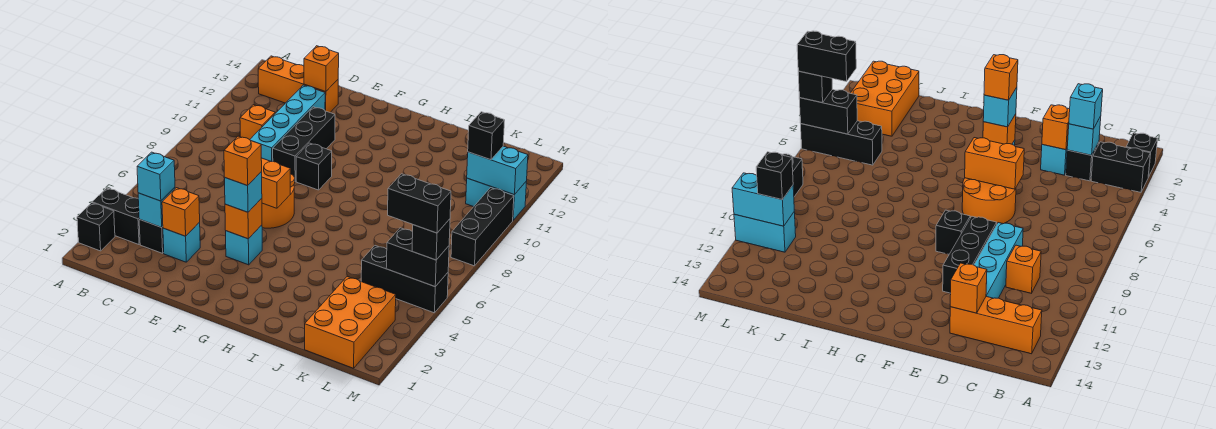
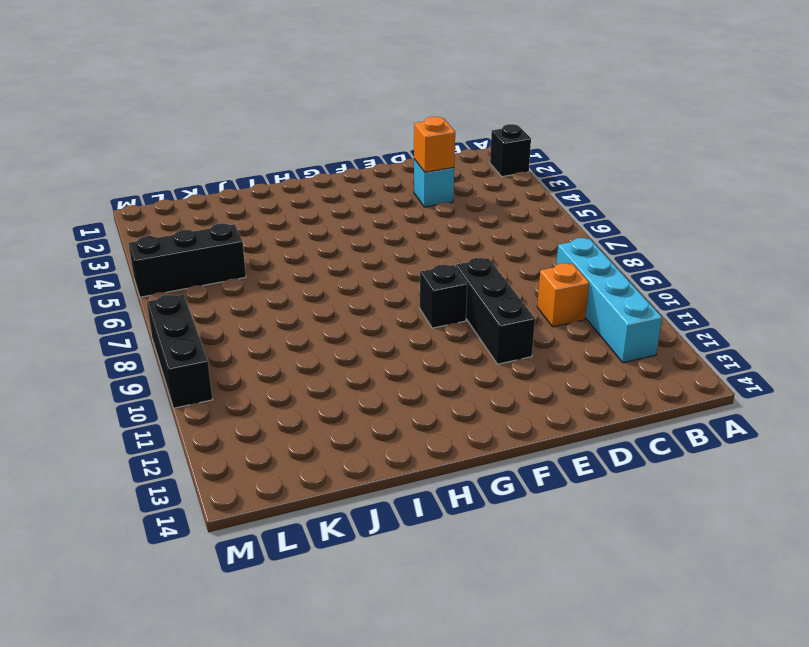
cyan brick B9:B12 level 1 -> cyan brick D9:D12 level 1
none -> black brick A3:B3 level 1
none -> orange brick B13:D13 level 1
none -> black brick C3 level 1

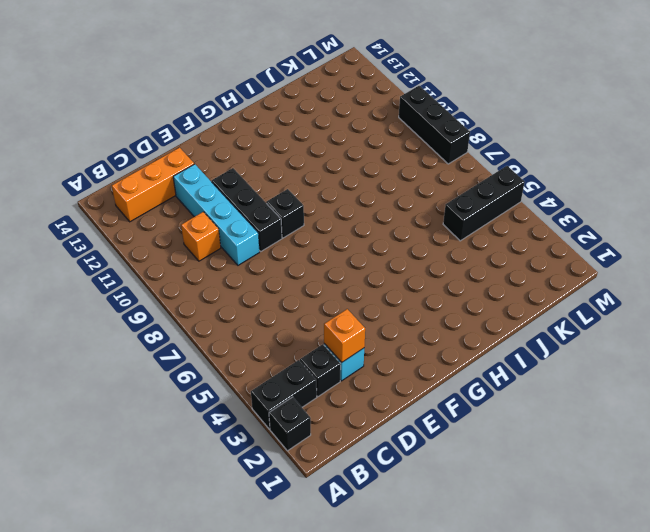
none -> orange round brick E6:F7 level 1
none -> cyan brick F4 level 1
none -> orange brick K1:L3 level 1

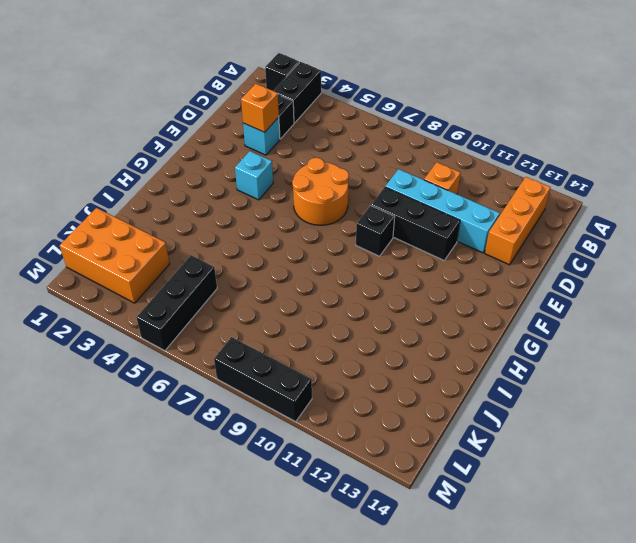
none -> cyan brick L11:M11 level 1
none -> cyan brick C3 level 2
none -> orange brick D13 level 2

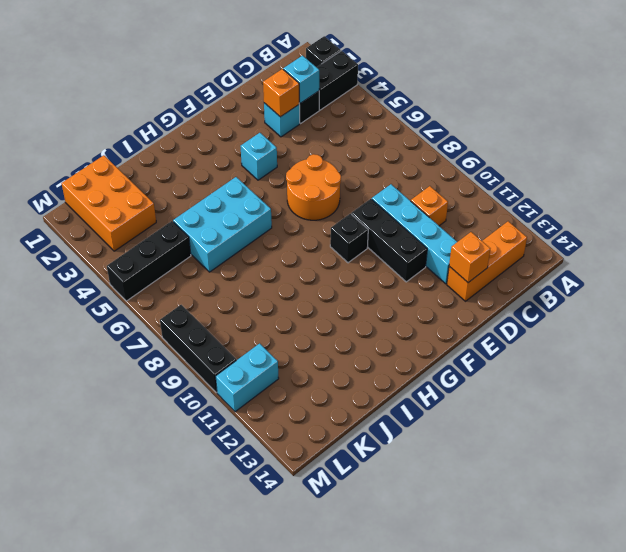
cyan brick H5:J6 level 1 -> none
none -> orange brick E6:F6 level 2
none -> orange brick F4 level 2
none -> black brick L5:M5 level 2

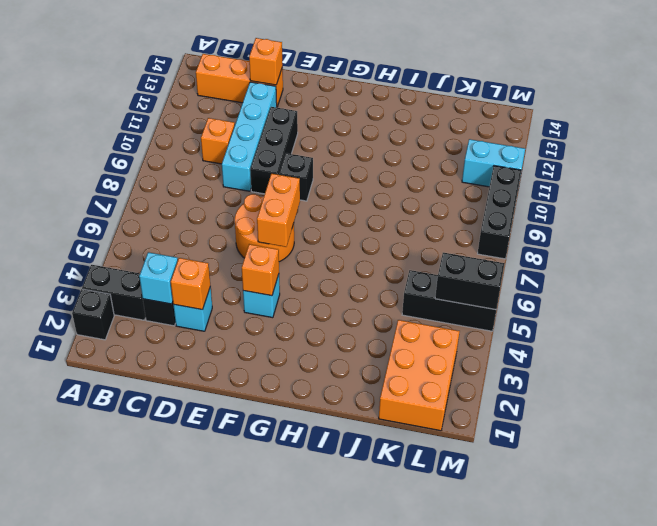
orange brick F6:F7 level 2 -> orange brick E6:F6 level 2
none -> cyan brick L11:M11 level 2
none -> cyan brick C3 level 3
none -> cyan brick F4 level 3

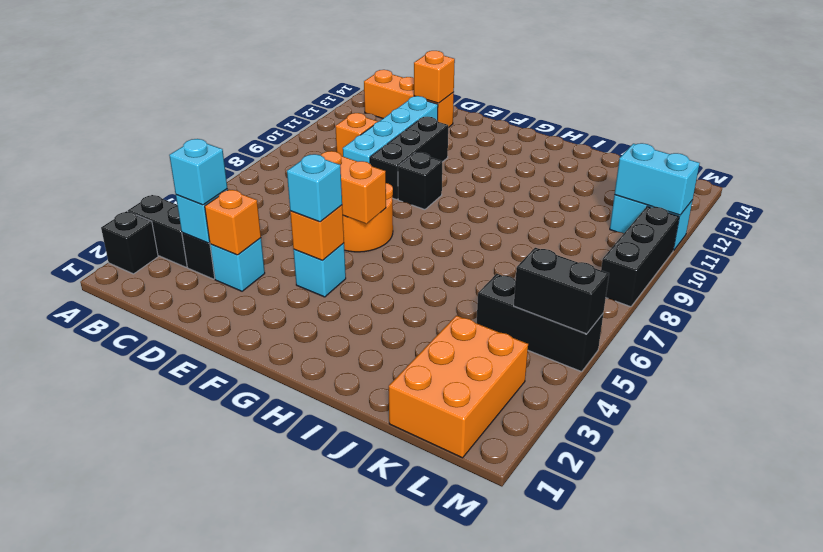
none -> black brick L11 level 3
none -> black brick M5 level 3
none -> orange brick F4 level 4

